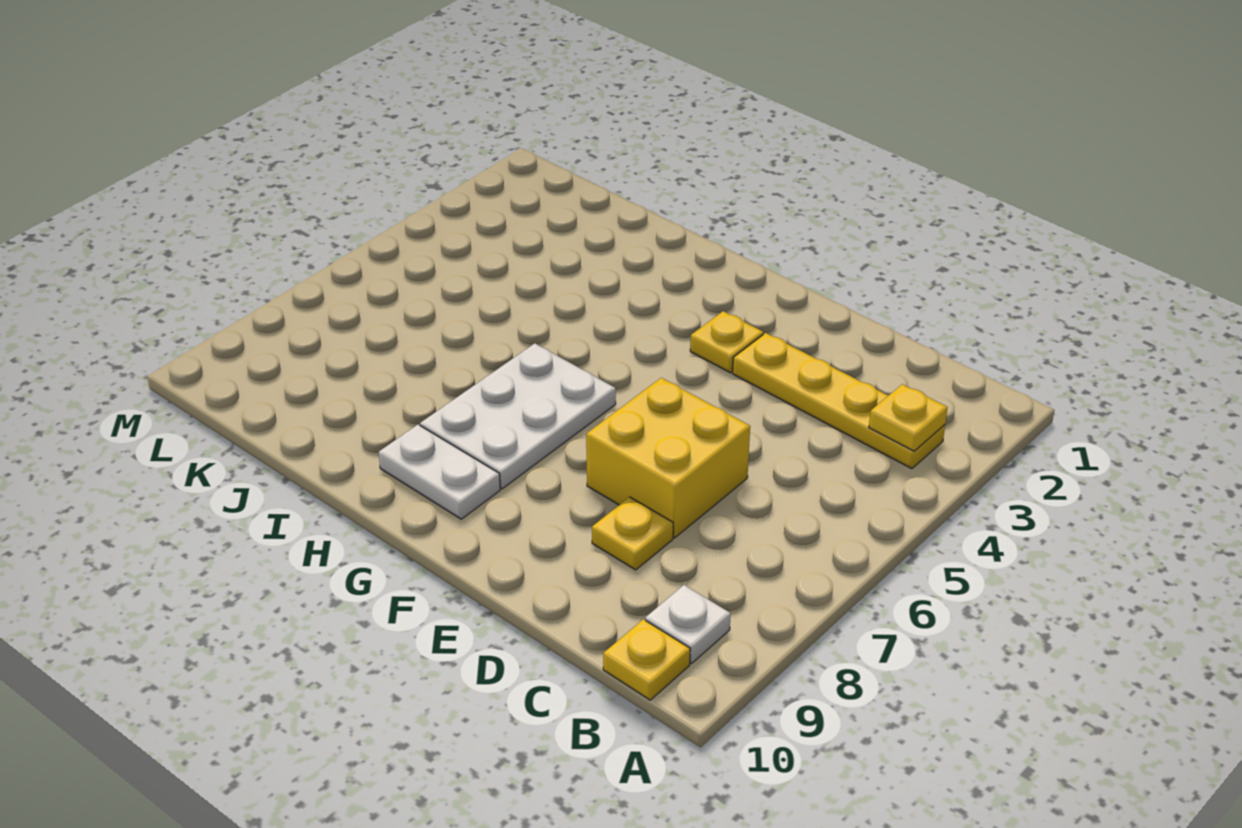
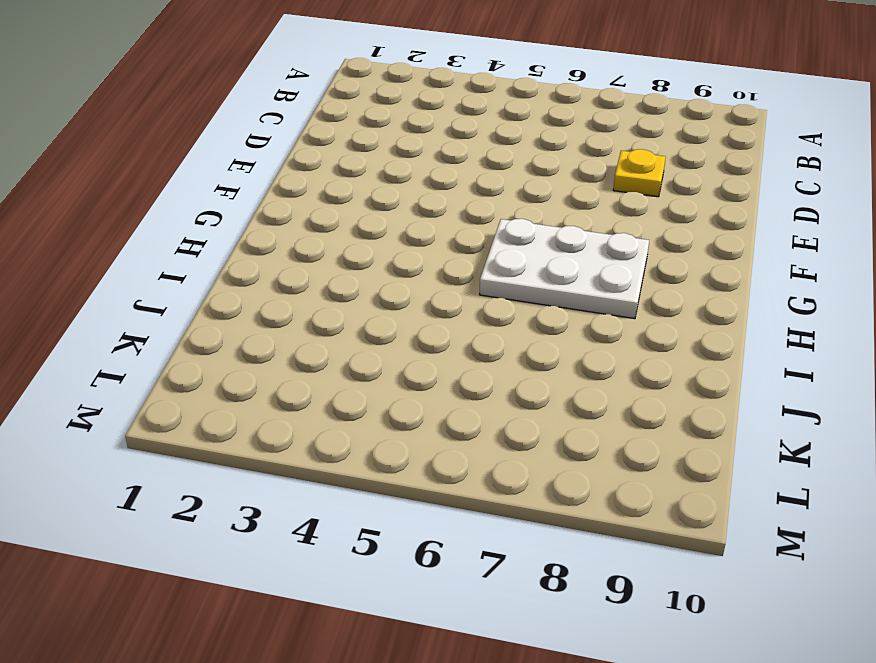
none -> yellow plate B3:E3 level 1
none -> white plate B9 level 1

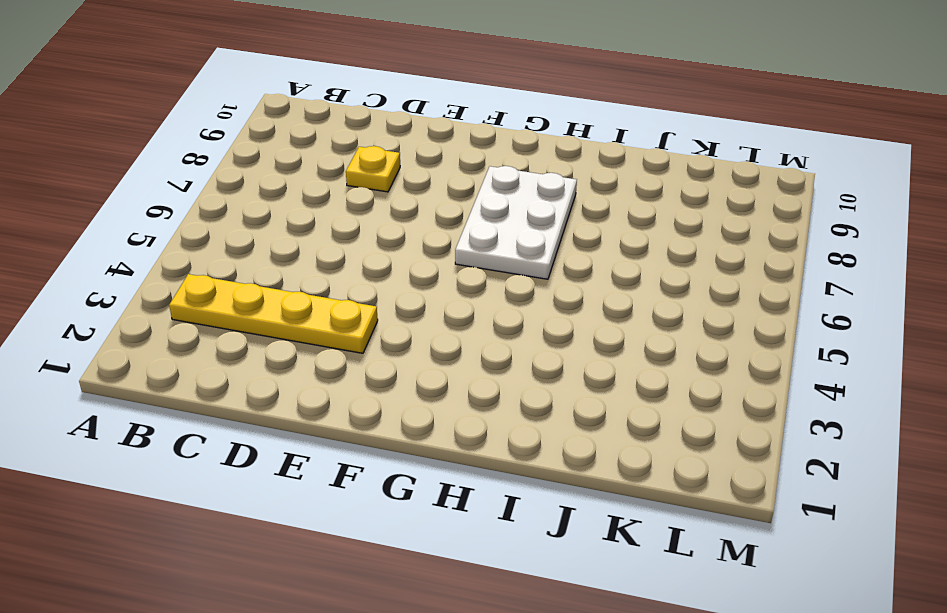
none -> white plate B9 level 1
none -> yellow plate B10 level 1

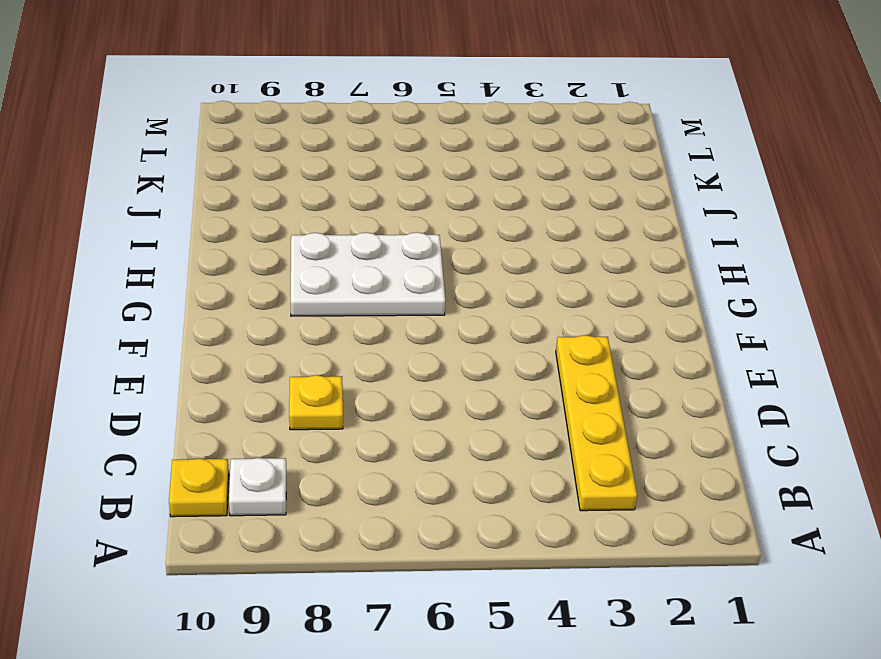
none -> yellow brick D6:E7 level 1
none -> yellow plate F3 level 1

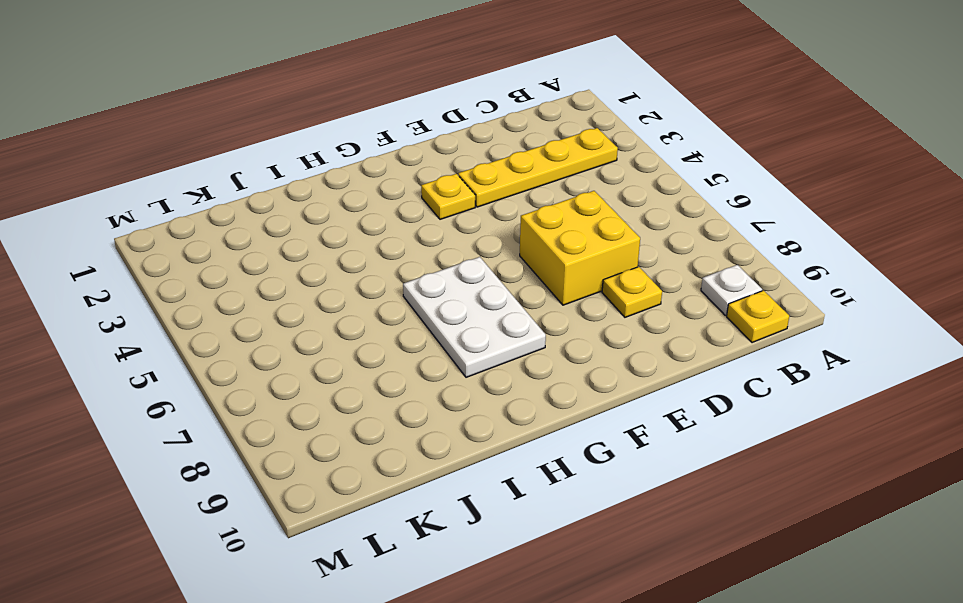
none -> white plate G9:H9 level 1
none -> yellow plate B3 level 2

